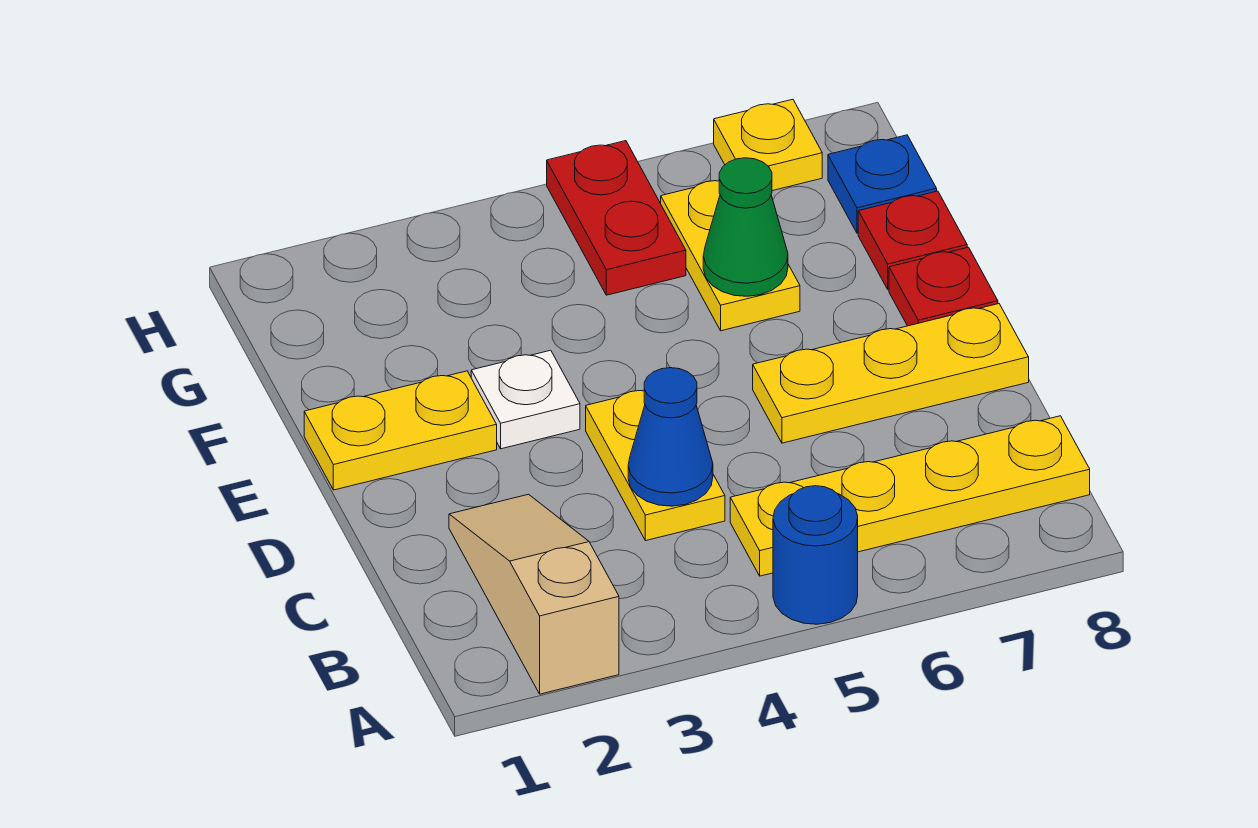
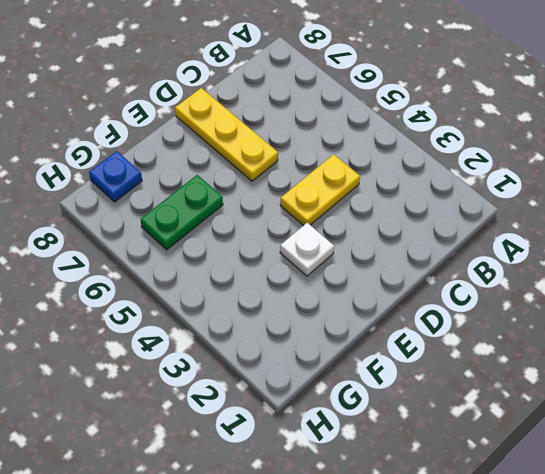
green plate F6:G6 level 1 -> yellow plate F6:G6 level 1
none -> tan slope A2:C2 level 1 top A
none -> blue round brick A5 level 1
none -> yellow plate B5:B8 level 1

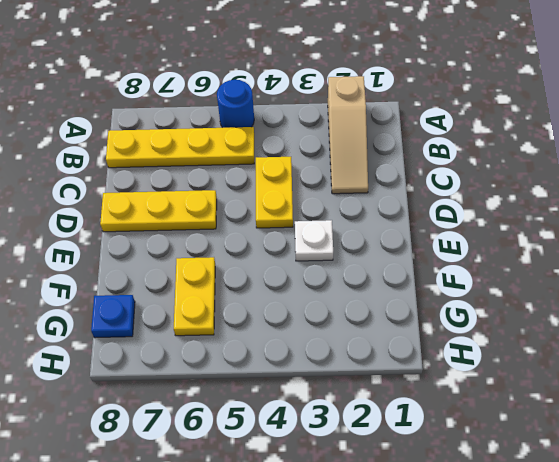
none -> yellow plate E1:E2 level 1
none -> red plate E8 level 1
none -> red plate F8 level 1

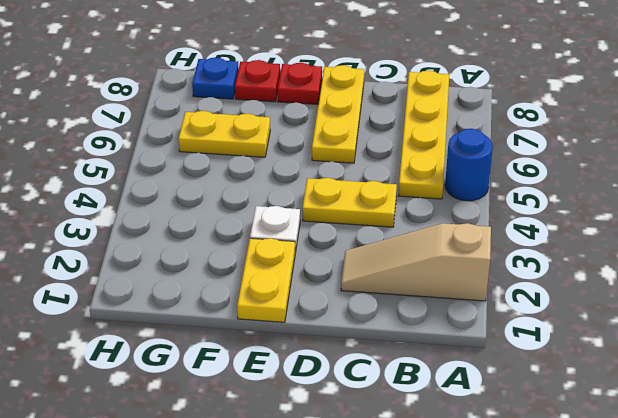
none -> red plate G5:H5 level 1
none -> yellow plate H7 level 1
none -> blue cone C4 level 2

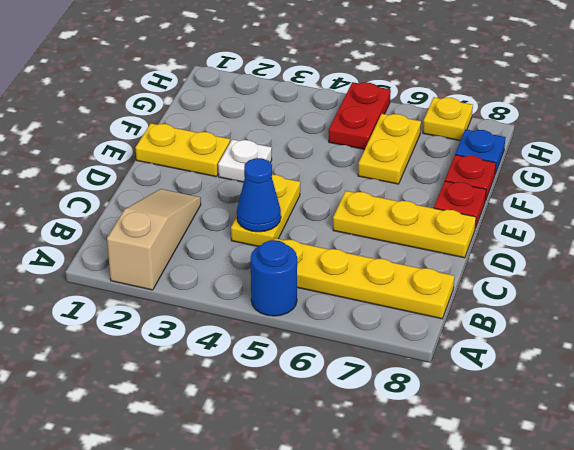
none -> green cone F6 level 2

